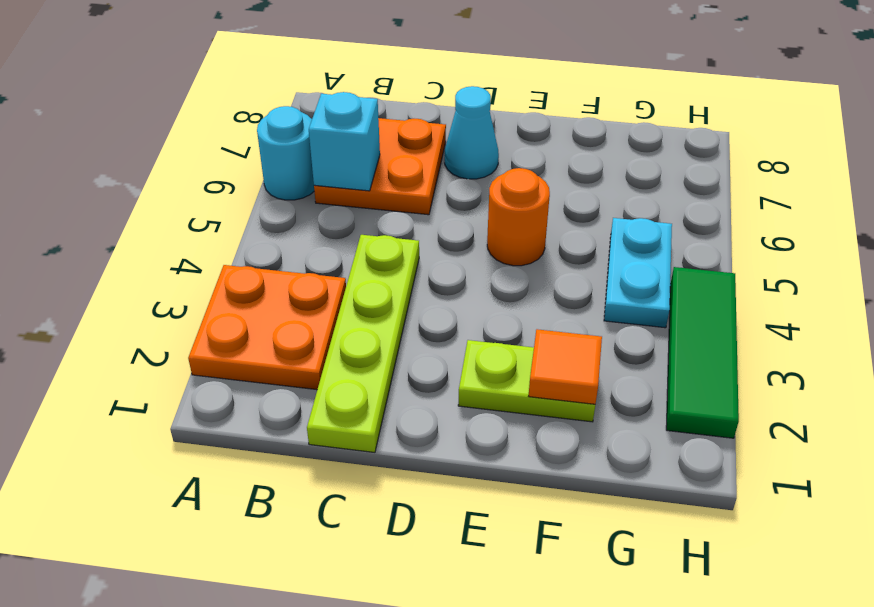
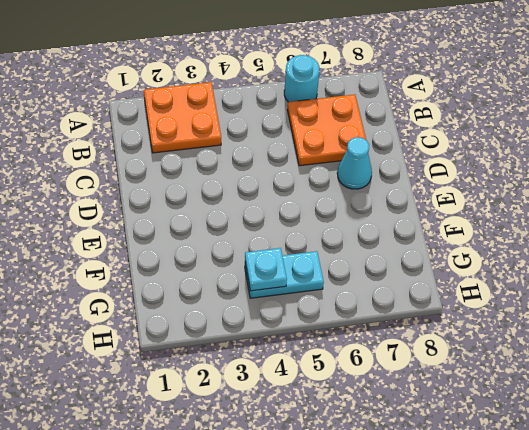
cyan plate G4 level 2 -> none
none -> lime plate C1:C4 level 1
none -> lime plate E2:F2 level 1

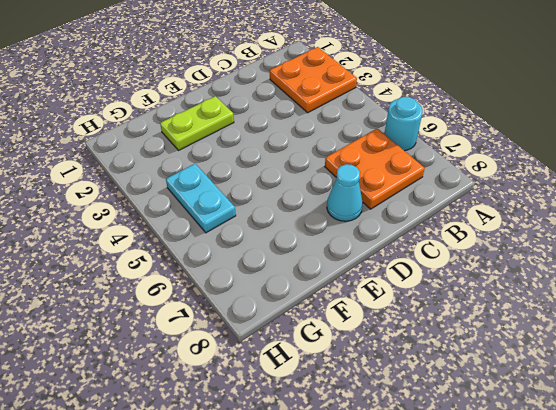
none -> lime plate C1:C4 level 1
none -> orange round brick E5 level 1

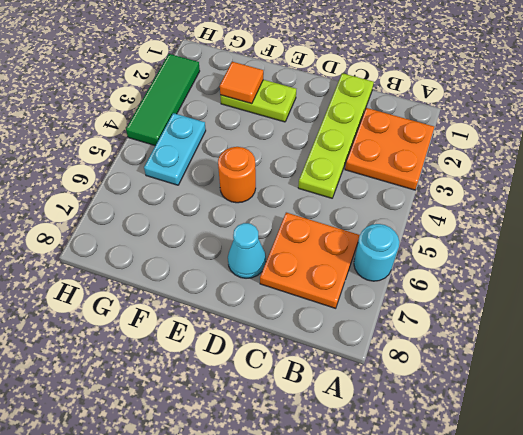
none -> cyan brick B6 level 2

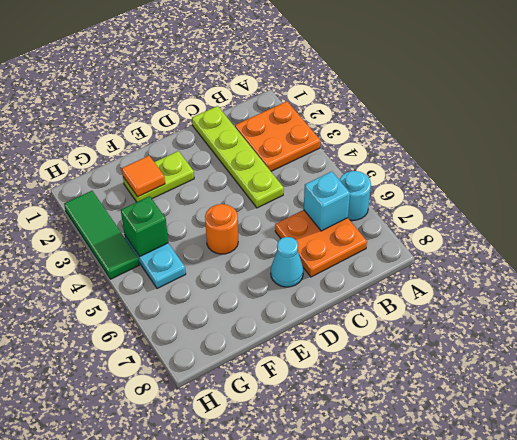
green brick G4 level 2 -> none

